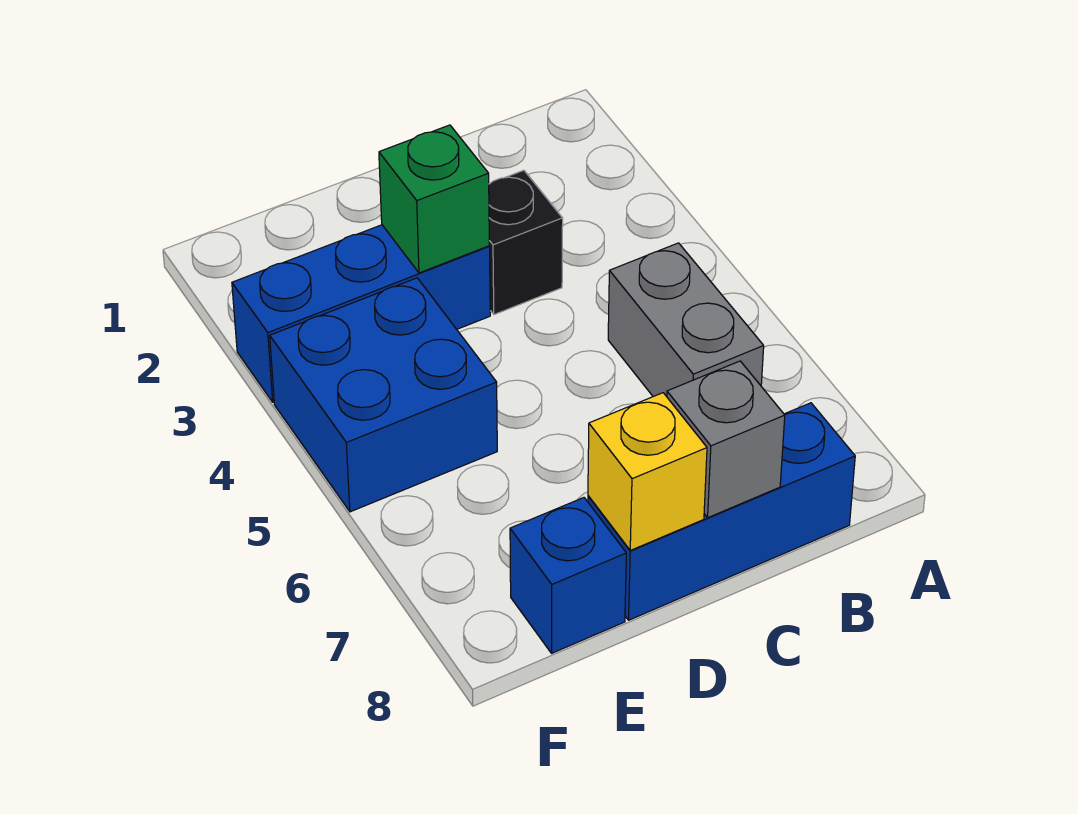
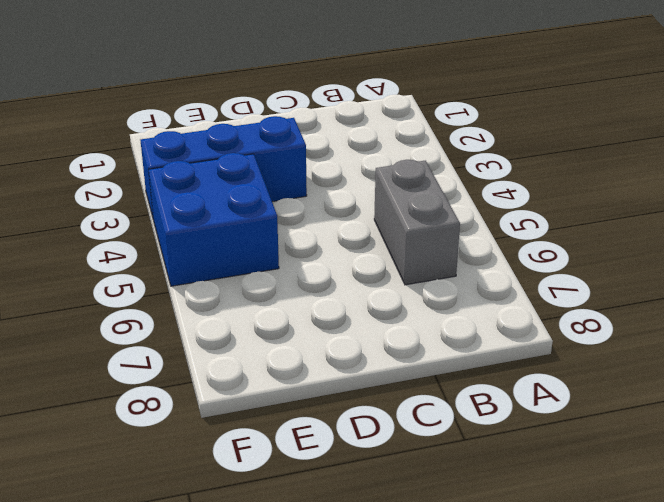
none -> blue brick B8:D8 level 1
none -> black brick C3 level 1

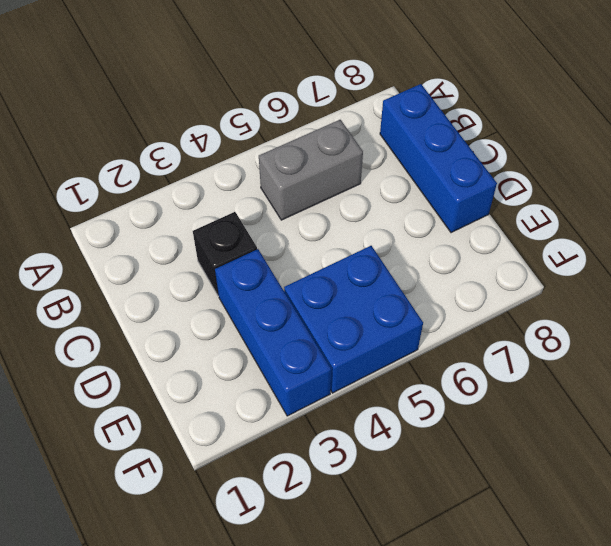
none -> blue brick E8 level 1
none -> grey brick C8 level 2

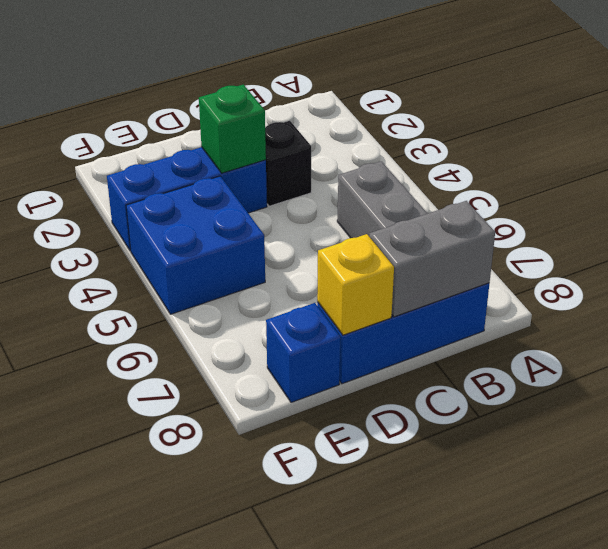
grey brick B8:C8 level 2 -> grey brick C8 level 2

